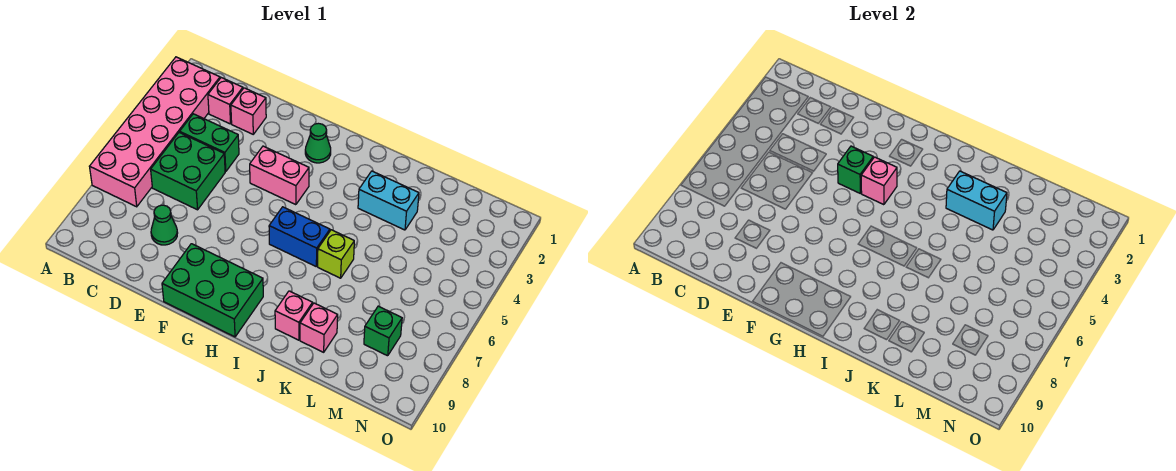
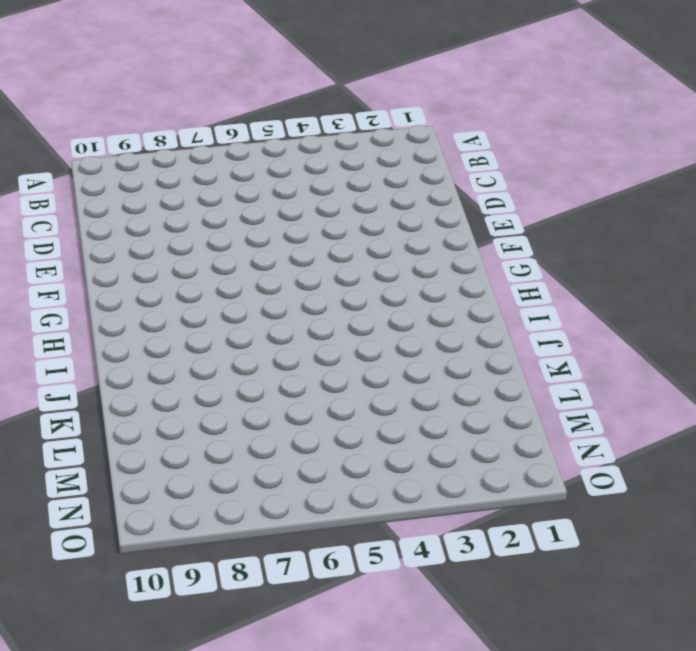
none -> pink brick A2:B7 level 1
none -> pink brick C2 level 1
none -> green brick C4:D4 level 1

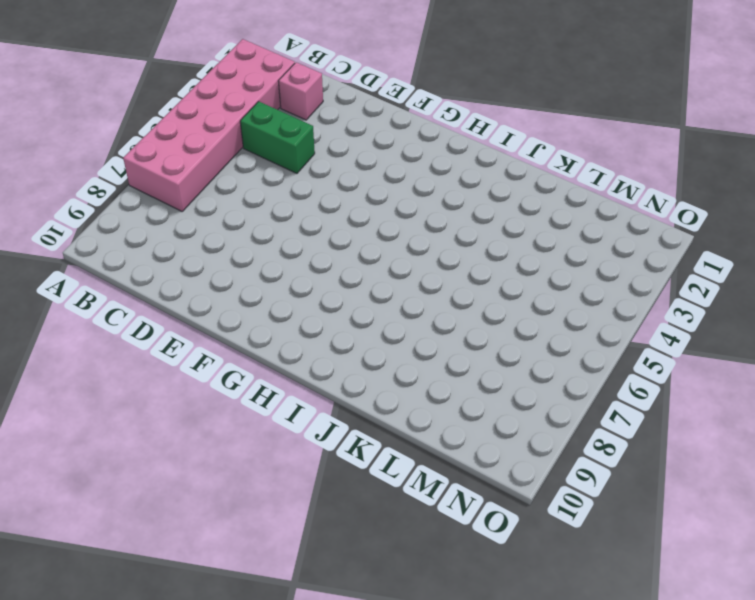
none -> green brick C5:D6 level 1
none -> pink brick D2 level 1
none -> green cone D8 level 1

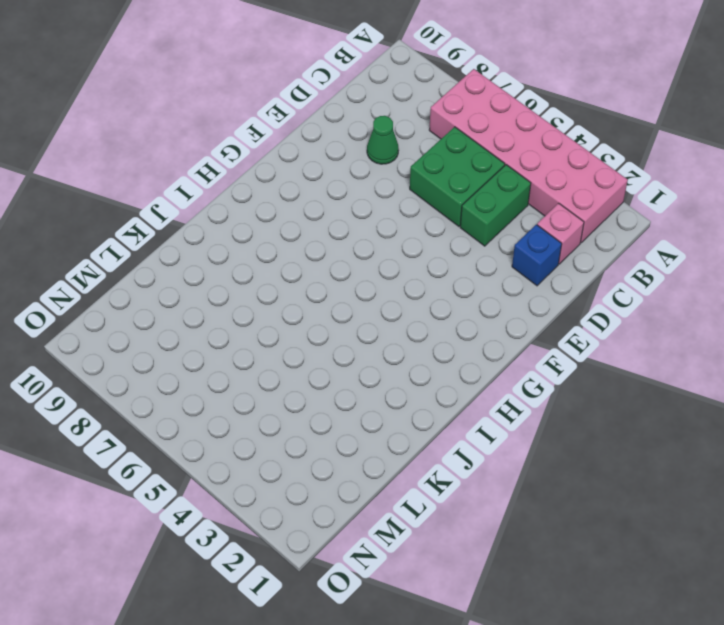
blue brick D2 level 1 -> pink brick D2 level 1
none -> pink brick F4:G4 level 1
none -> green brick F9:H10 level 1
none -> green cone G2 level 1

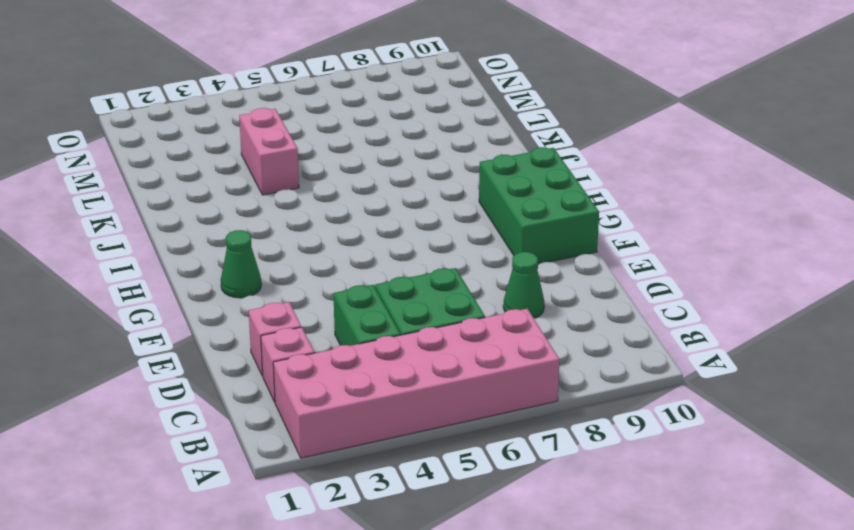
pink brick K4:L4 level 1 -> pink brick F4:G4 level 1
none -> blue brick H6:I6 level 1
none -> cyan brick J3:K3 level 1
none -> lime brick J6 level 1

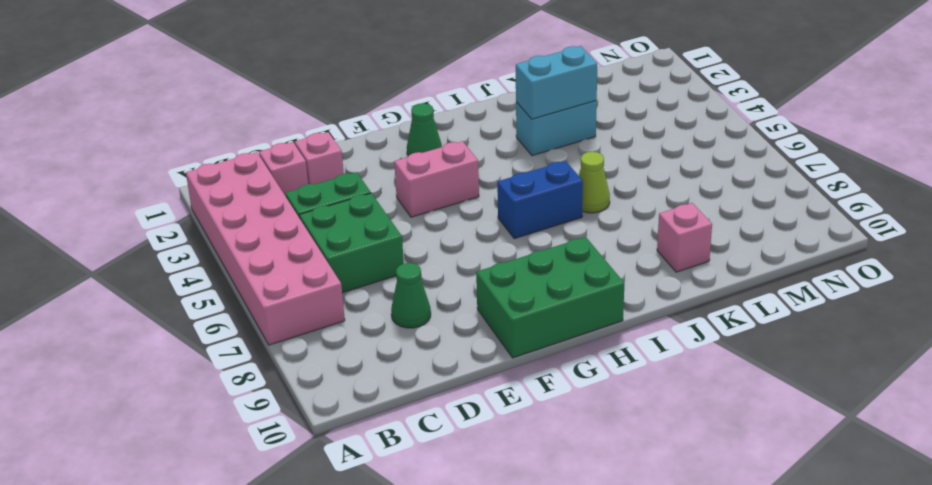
lime cone J6 level 1 -> lime brick J6 level 1
none -> pink brick J9 level 1
none -> green brick M8 level 1
none -> green brick F4 level 2

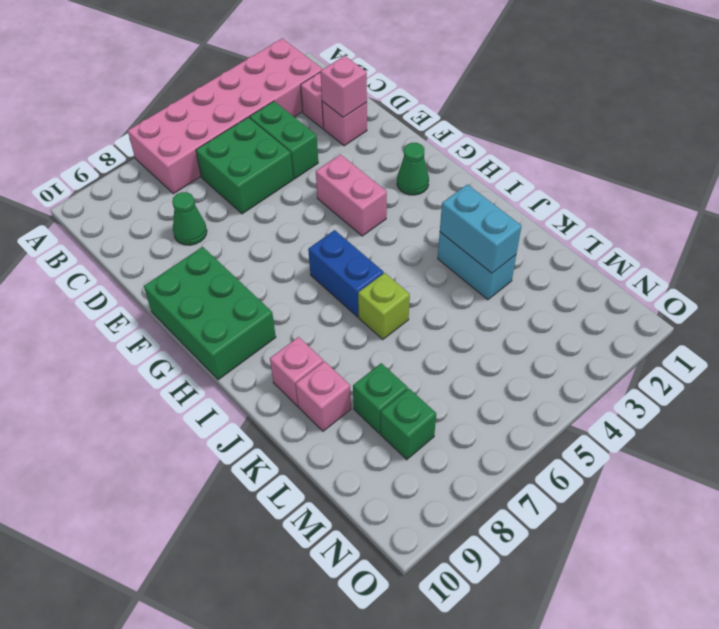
pink brick D2 level 2 -> pink brick G4 level 2
green brick L8 level 1 -> green brick F4 level 2

